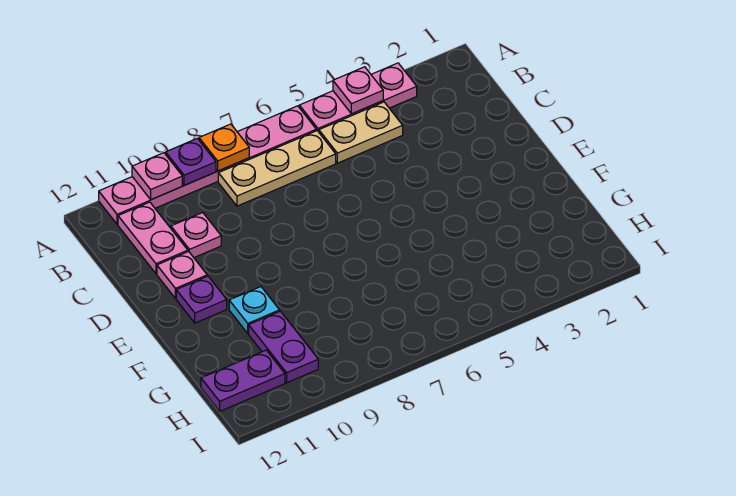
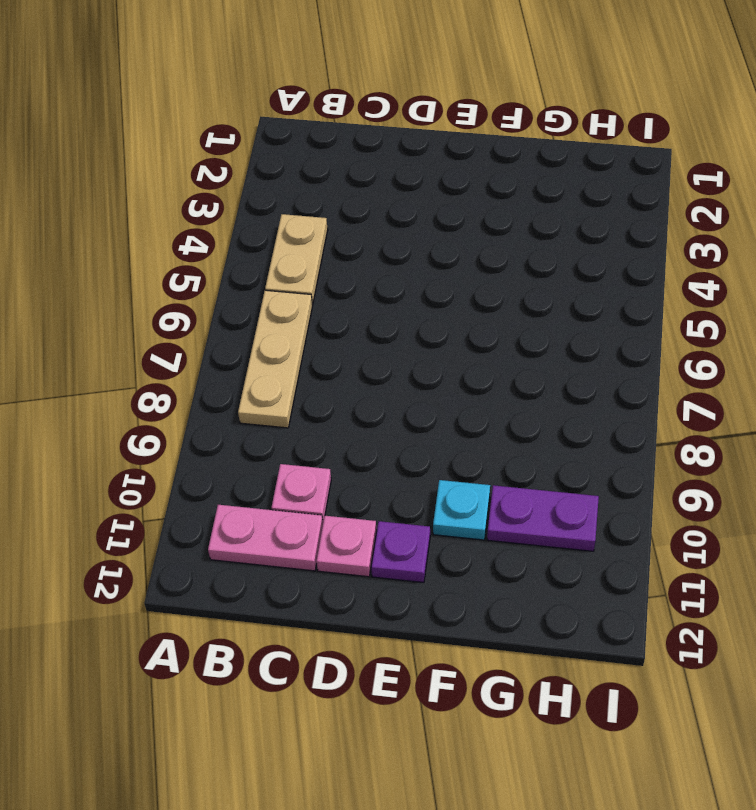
none -> pink plate A3:A5 level 1
none -> pink plate A6:A11 level 1
none -> purple plate H11:H12 level 1

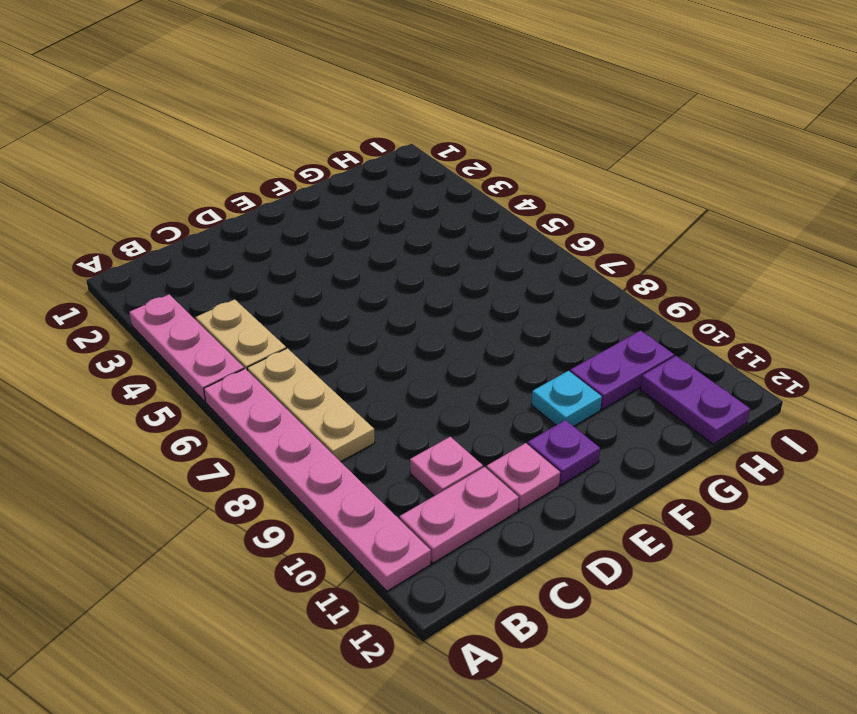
none -> pink plate A4 level 2
none -> orange plate A8 level 2
none -> purple plate A9 level 2

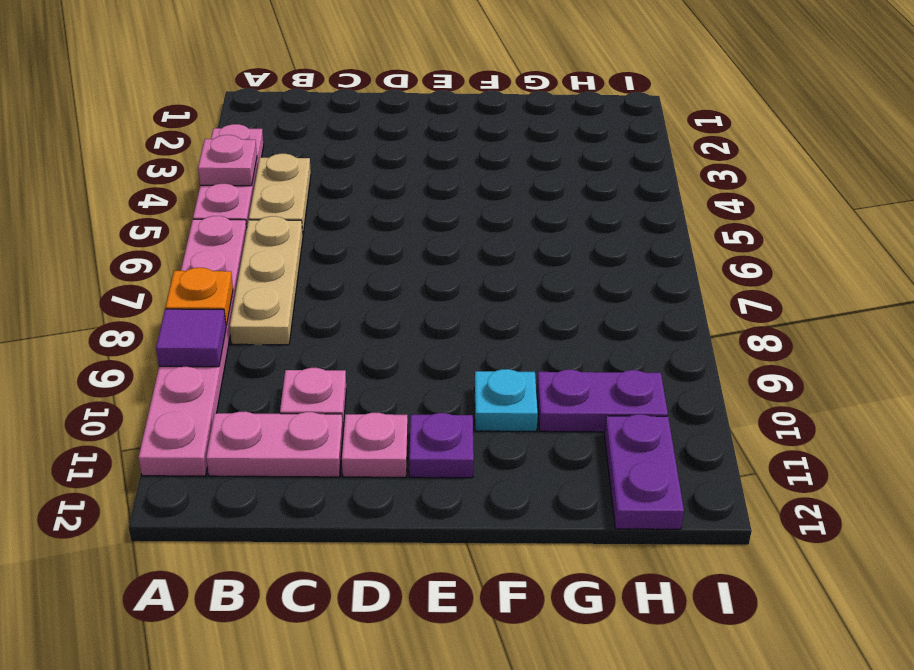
purple tile A9 level 2 -> purple plate A9 level 2
none -> pink plate A10 level 2

